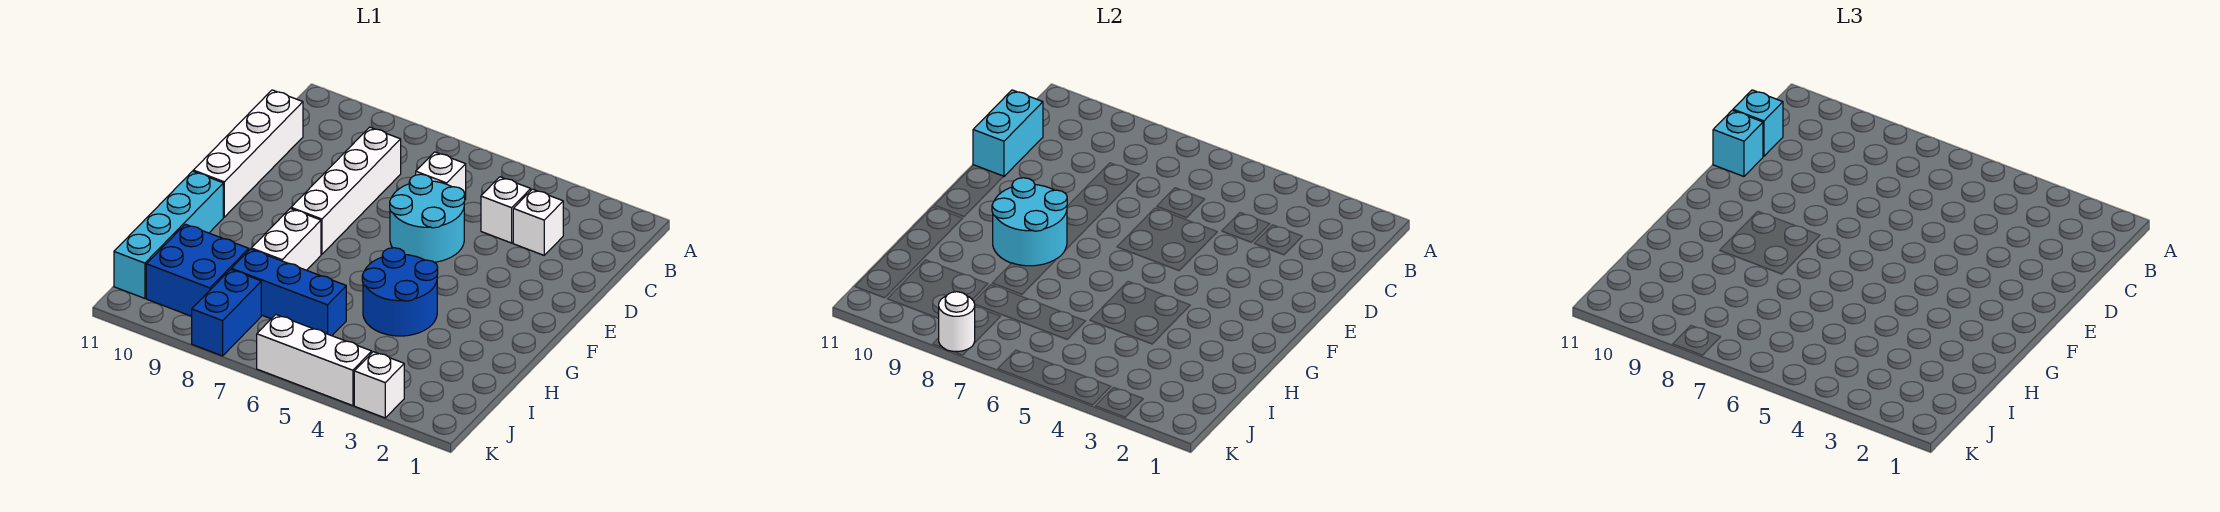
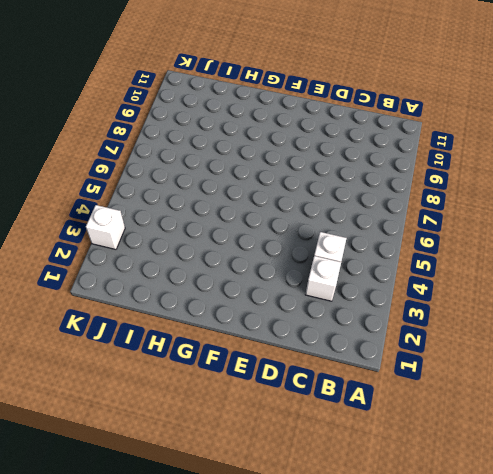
none -> white brick C6 level 1
none -> white brick C8:F8 level 1
none -> white brick C11:F11 level 1

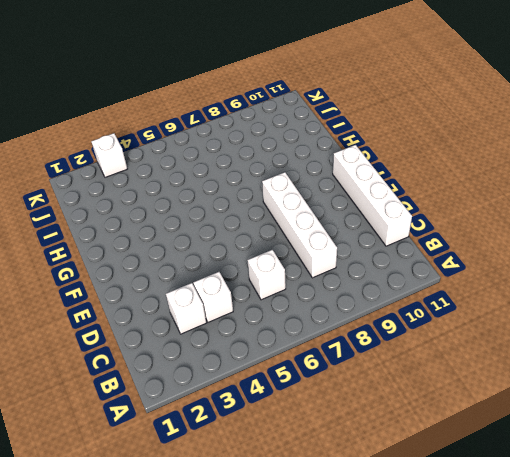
none -> cyan round brick D5:E6 level 1
none -> blue round brick G4:H5 level 1
none -> white brick G8:H8 level 1

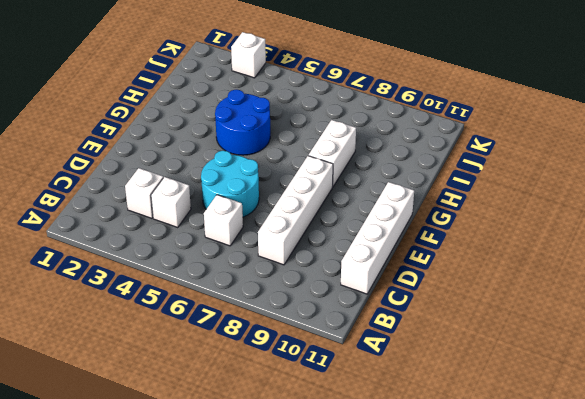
none -> cyan brick G11:J11 level 1
none -> blue brick I6:I8 level 1
none -> blue brick I9:J10 level 1

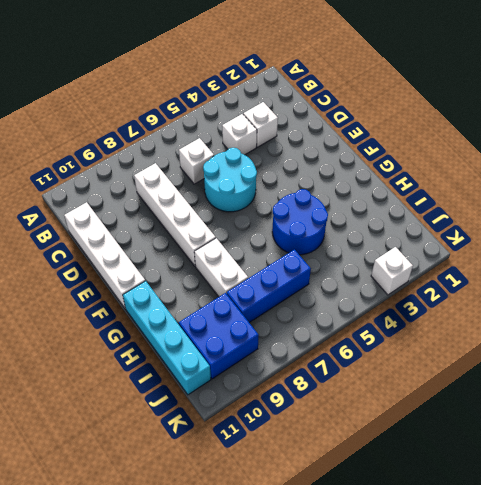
none -> blue brick J8:K8 level 1
none -> white brick K4:K6 level 1
none -> cyan brick C11:D11 level 2

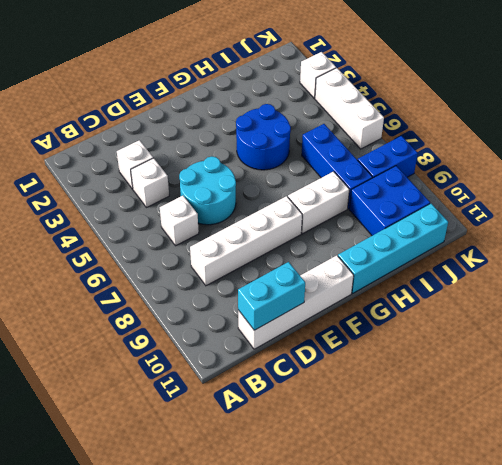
none -> cyan round brick F8:G9 level 2
none -> white round brick K8 level 2
none -> cyan brick C11 level 3

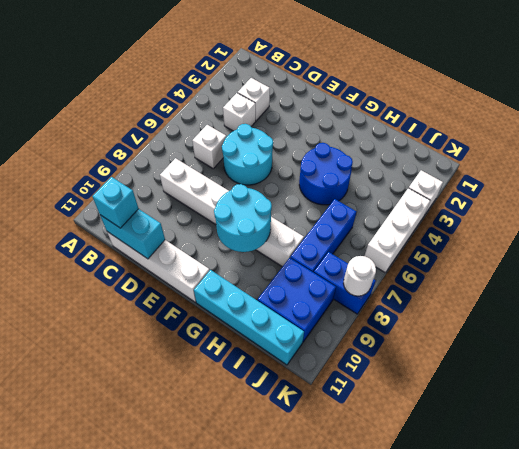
none -> cyan brick D11 level 3

